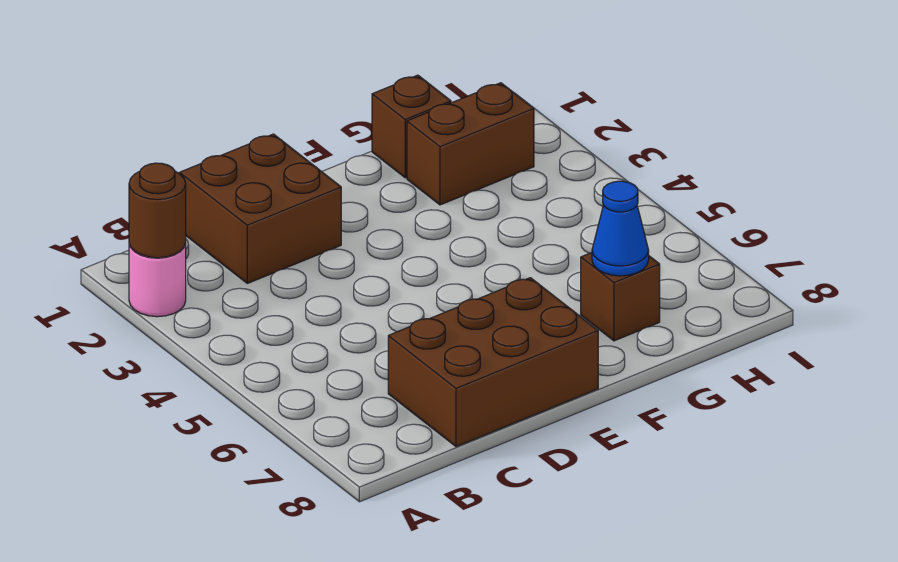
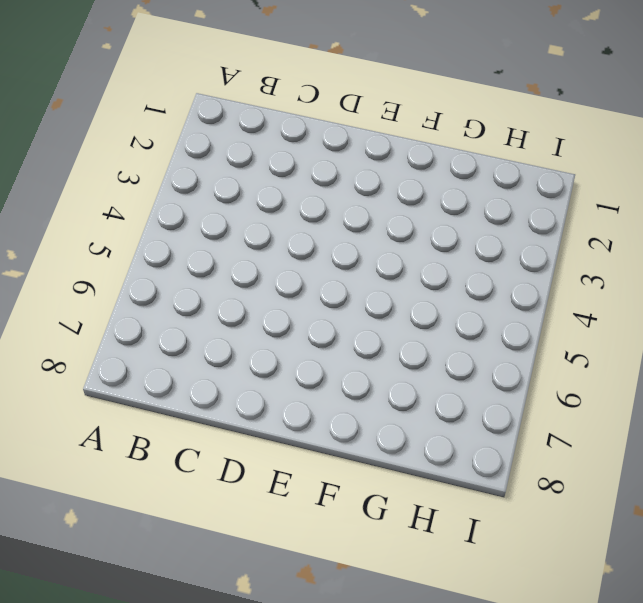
none -> pink round brick A2 level 1
none -> brown brick C1:D2 level 1

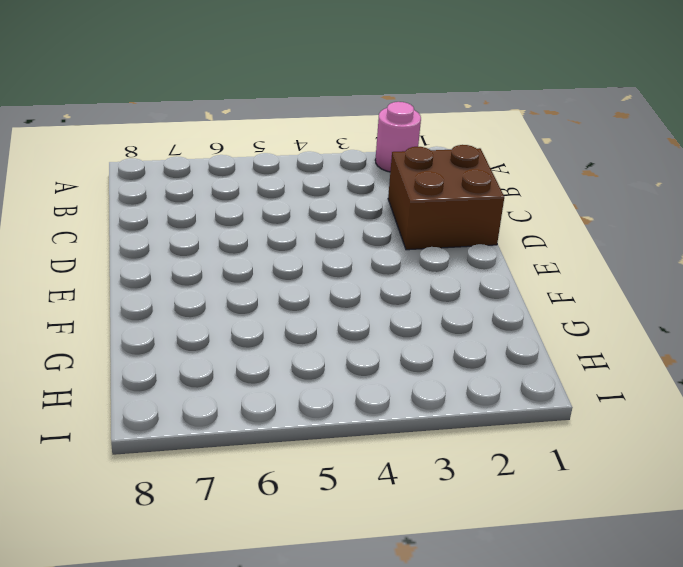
none -> brown brick C7:E8 level 1
none -> brown brick G1 level 1

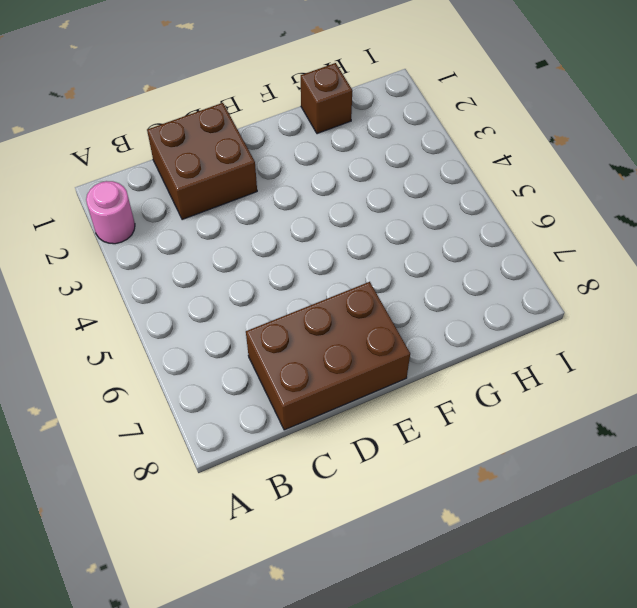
none -> brown brick G2:H2 level 1
none -> brown brick G7 level 1

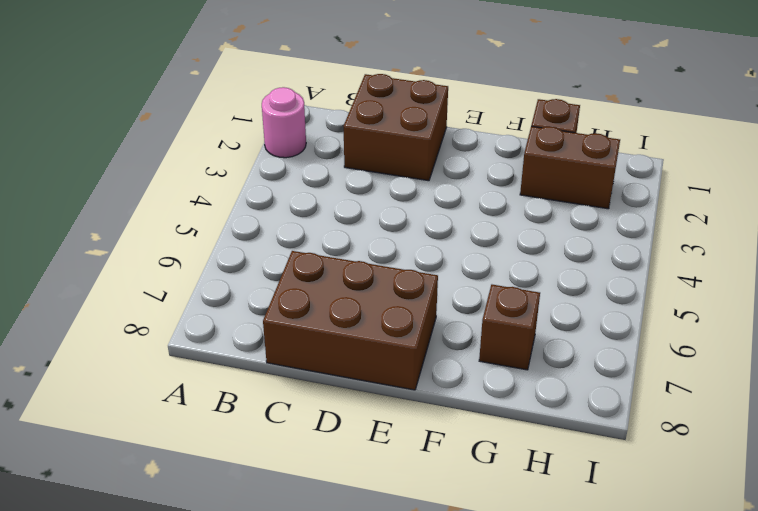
none -> brown round brick A2 level 2
none -> blue cone G7 level 2

